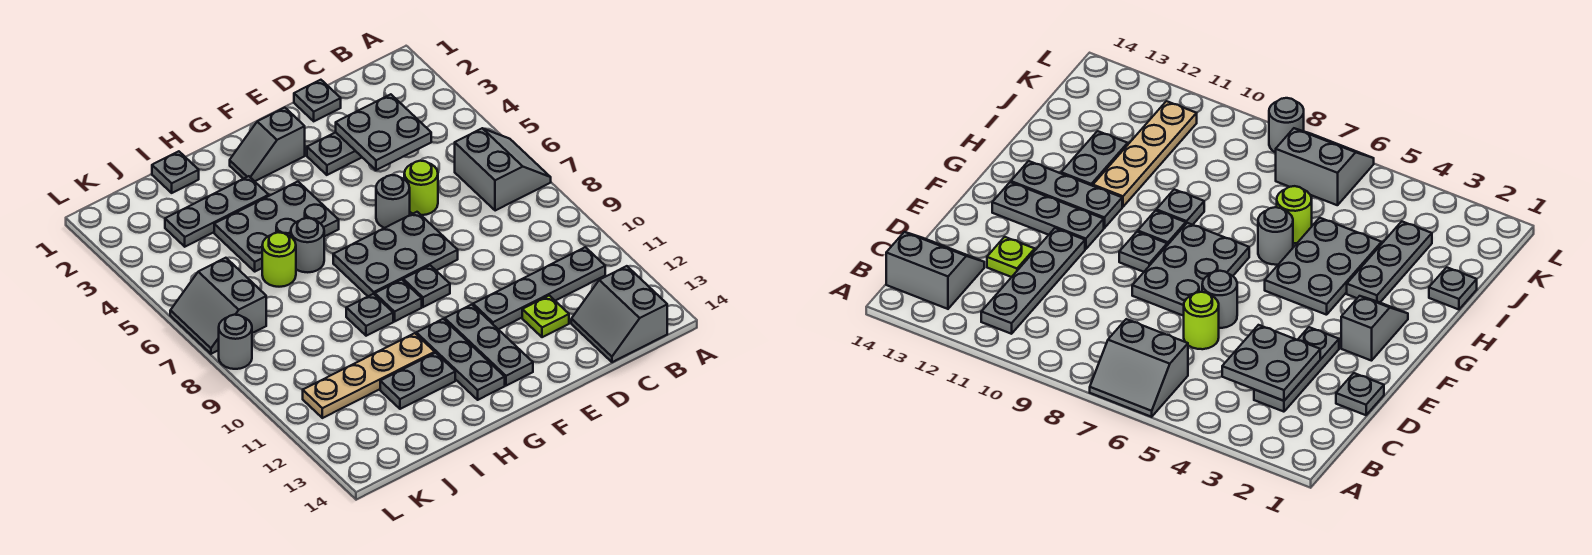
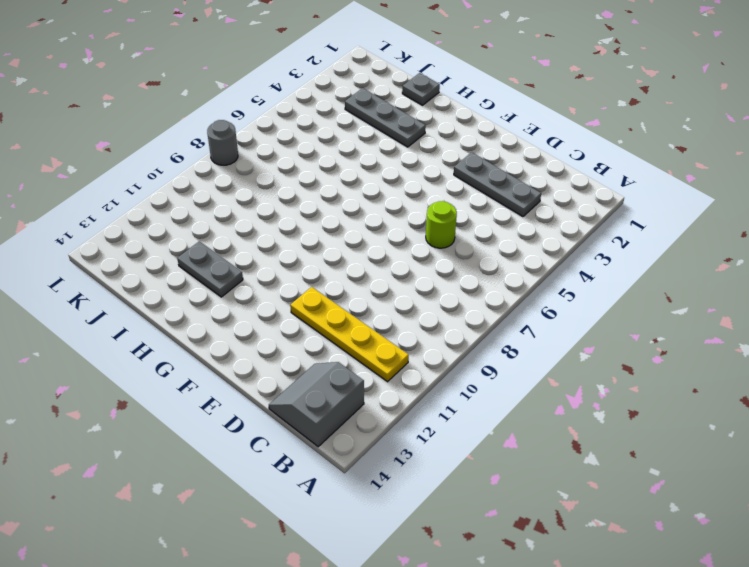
yellow plate B11:E11 level 1 -> grey plate B11:E11 level 1
none -> grey slope A6:B7 level 1 top B
none -> grey plate D1 level 1
none -> lime plate D12 level 1

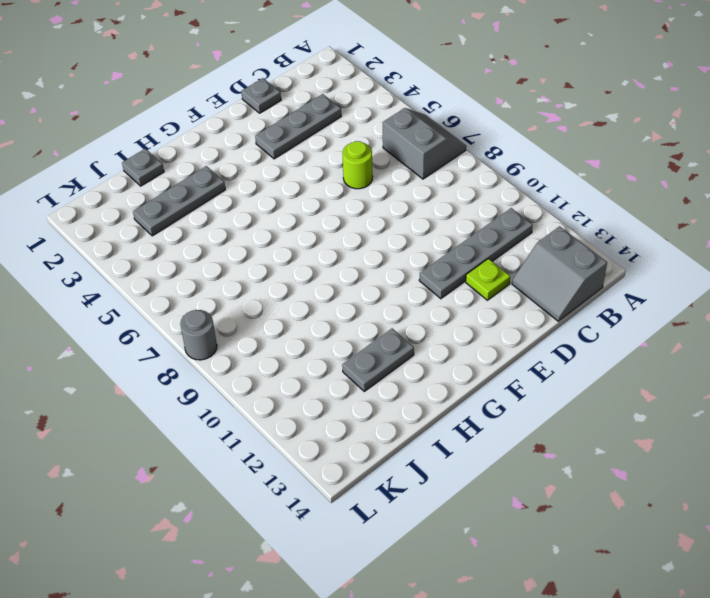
none -> grey round brick E6 level 1
none -> grey plate E7:G8 level 1
none -> grey slope F2:G2 level 1 top F

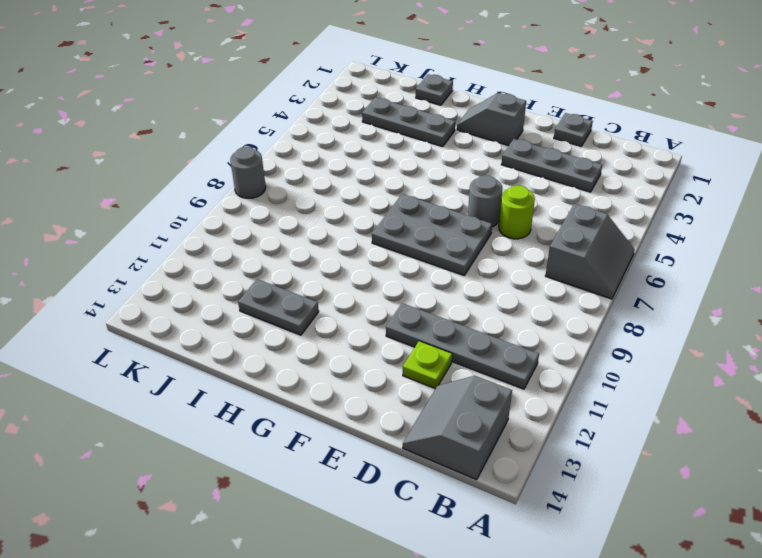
none -> grey plate F9 level 1
none -> grey plate F11:F13 level 1
none -> grey plate G4:I5 level 1

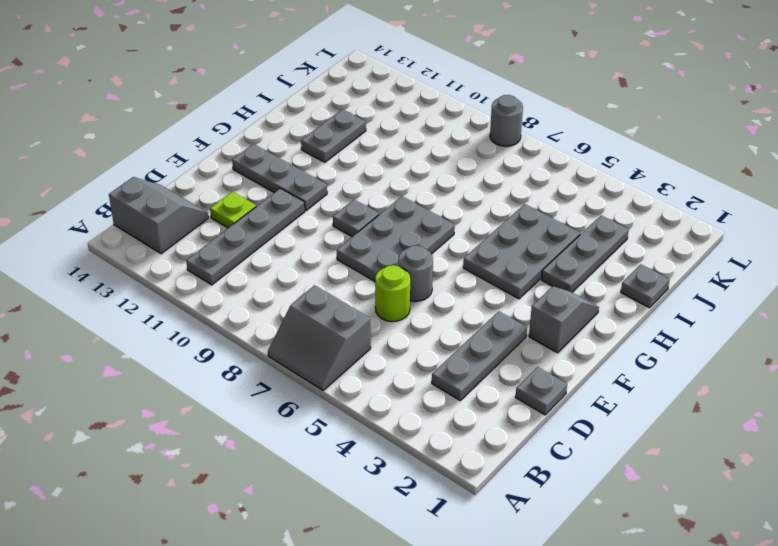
none -> grey plate G9 level 1
none -> grey plate G11:G13 level 1
none -> grey round brick H6 level 1

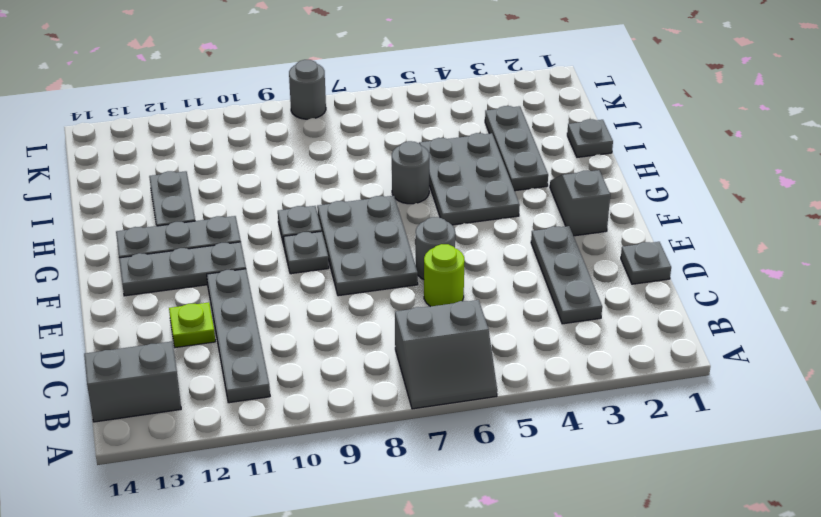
none -> grey plate H9 level 1
none -> tan plate H11:K11 level 1
none -> lime round brick I6 level 1

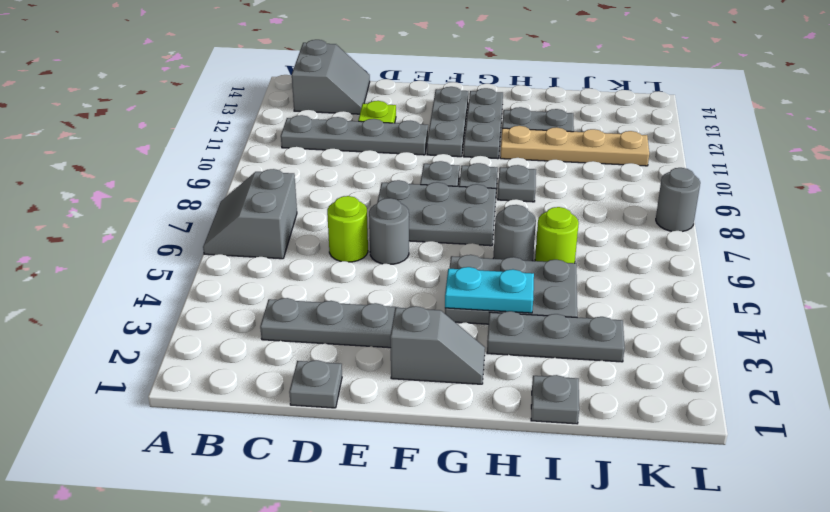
cyan plate G4:H4 level 2 -> none
none -> grey slope K6:L7 level 1 top K
none -> grey plate C3:D4 level 2

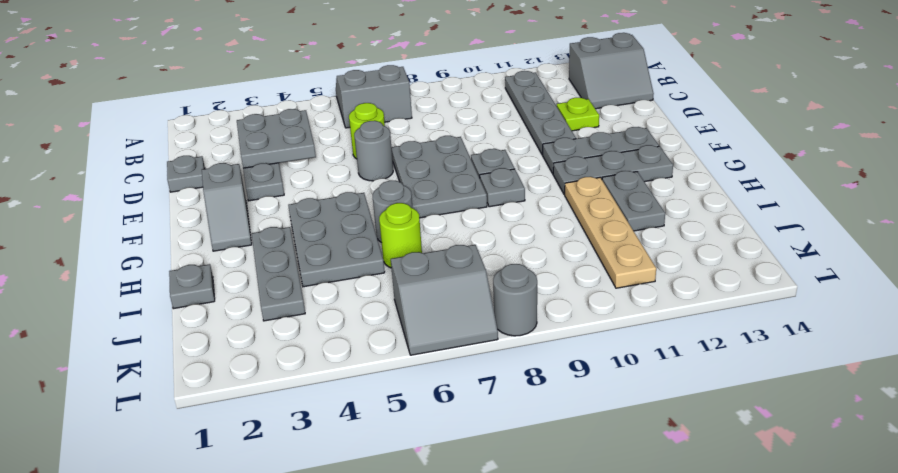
none -> grey plate H9 level 1

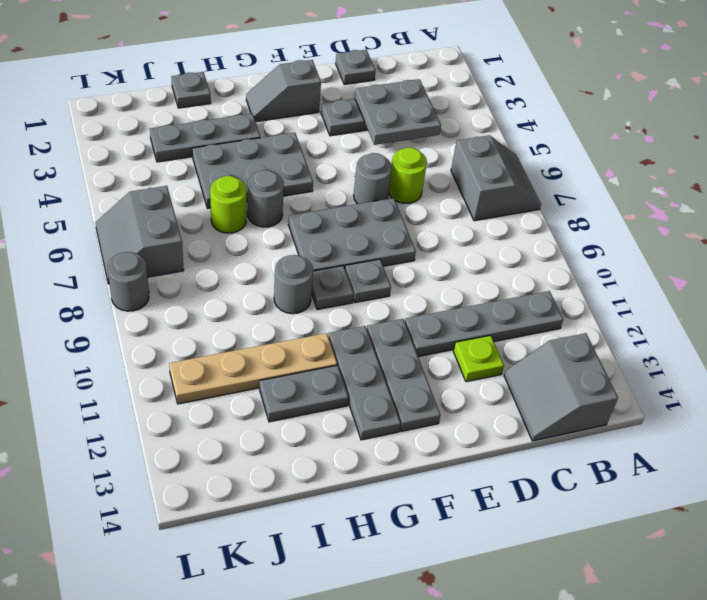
grey round brick H9 level 1 -> grey plate H9 level 1

